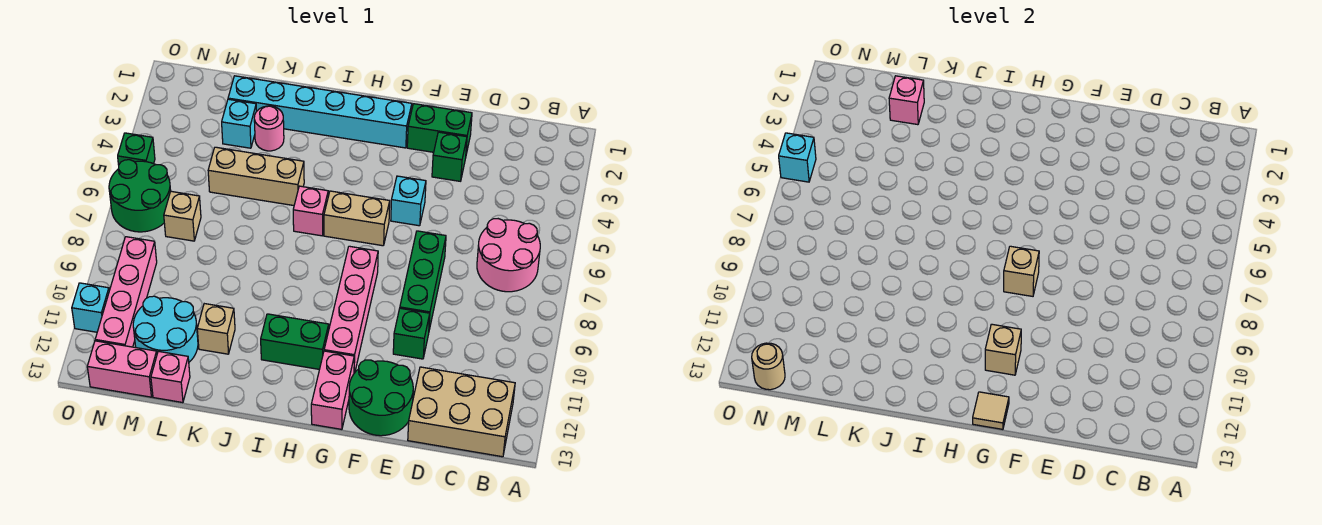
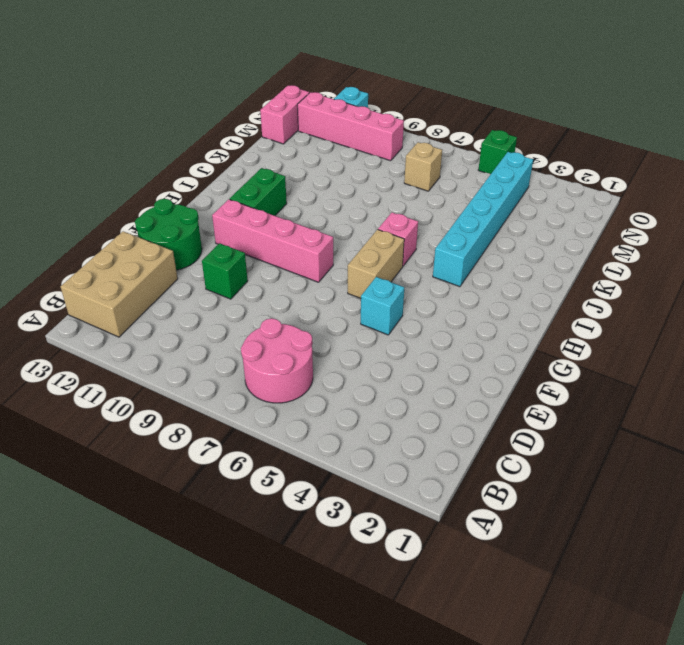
cyan brick I4:N4 level 1 -> cyan brick G2:L2 level 1
none -> green brick E2:F2 level 1
none -> green brick E3 level 1
none -> green brick E7:E9 level 1
none -> pink brick G12:G13 level 1

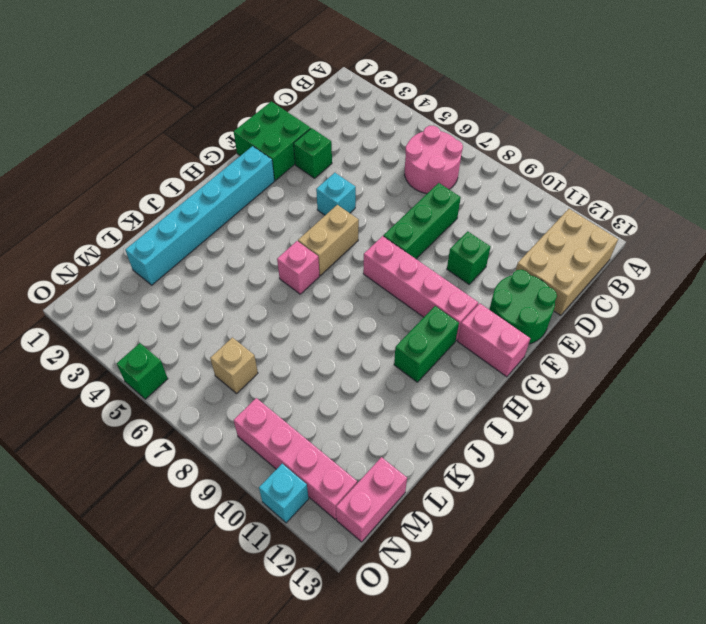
green brick D8:F8 level 1 -> green brick E7:E9 level 1
green brick E1:F2 level 1 -> green brick E2:F2 level 1
none -> tan brick J5:L5 level 1
none -> pink round brick K3 level 1
none -> tan brick K11 level 1
none -> cyan brick L3 level 1

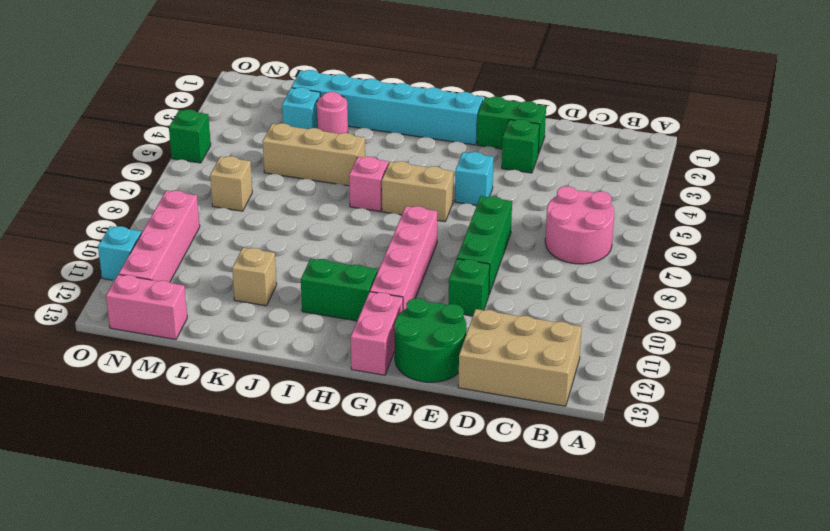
none -> cyan round brick L11:M12 level 1
none -> pink brick L13 level 1
none -> green round brick N6:O7 level 1
none -> tan brick G8 level 2

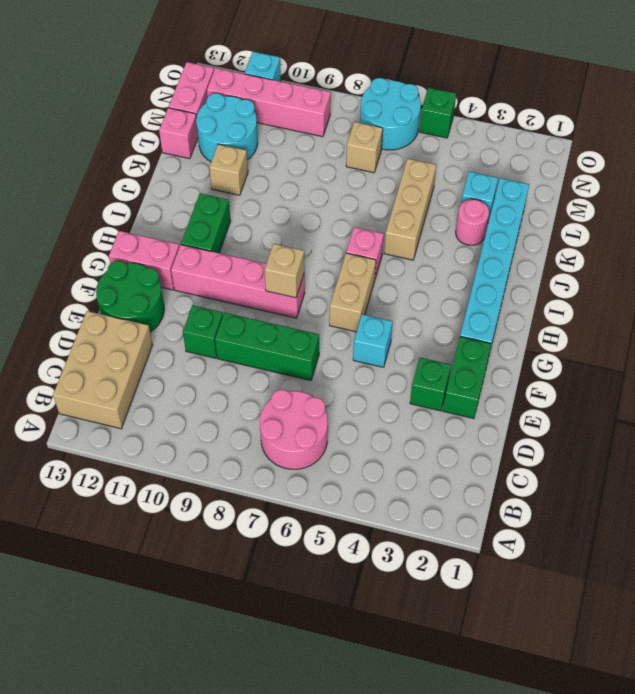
cyan round brick N6:O7 level 1 -> green round brick N6:O7 level 1
none -> tan brick G11 level 2
none -> tan tile G13 level 2
none -> pink brick L2 level 2
none -> tan round brick N13 level 2

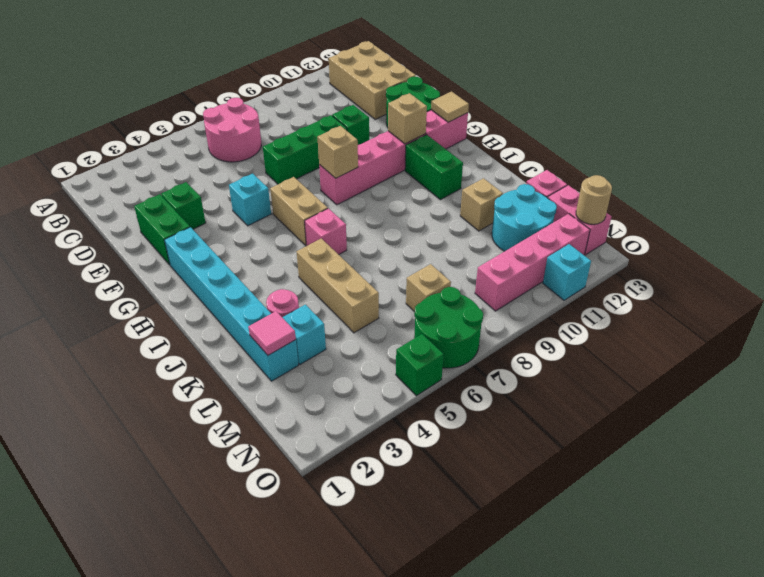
pink tile L2 level 2 -> pink brick L2 level 2
none -> cyan brick O5 level 2

